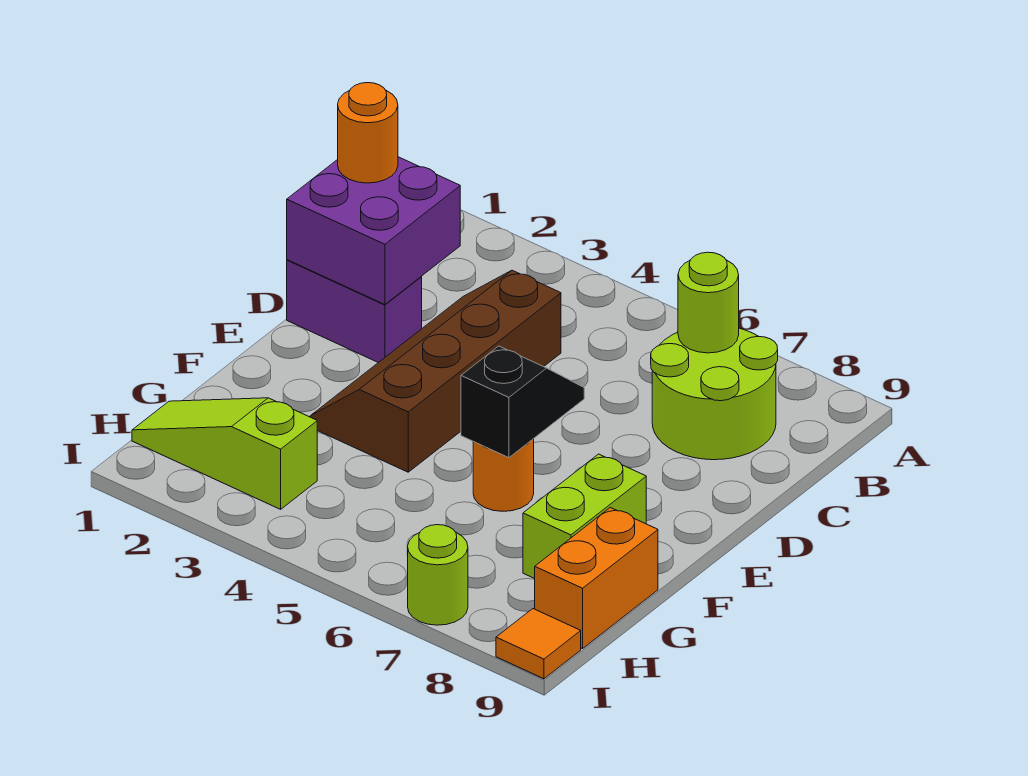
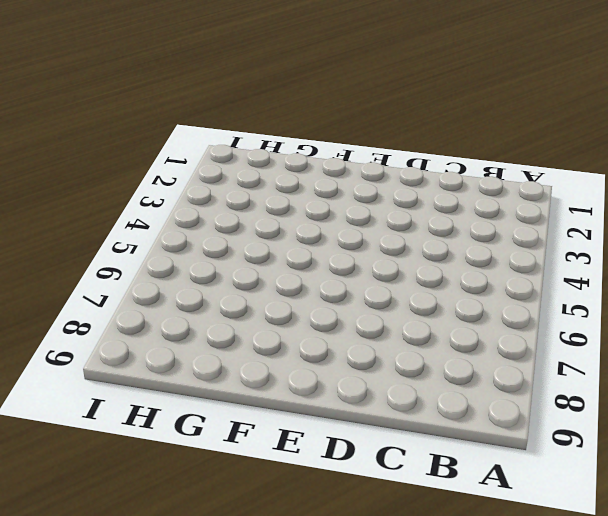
none -> lime round brick B7:C8 level 1
none -> brown slope C3:F4 level 1 top 4
none -> purple brick D1:D2 level 1

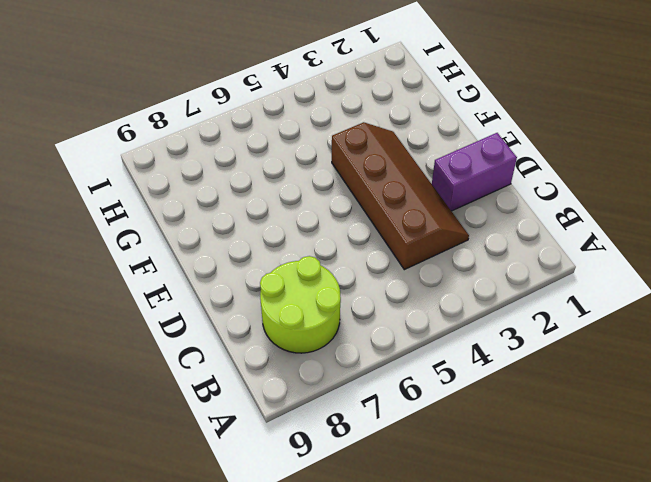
none -> orange round brick F6 level 1
none -> lime brick F8:G8 level 1
none -> orange brick G9:H9 level 1

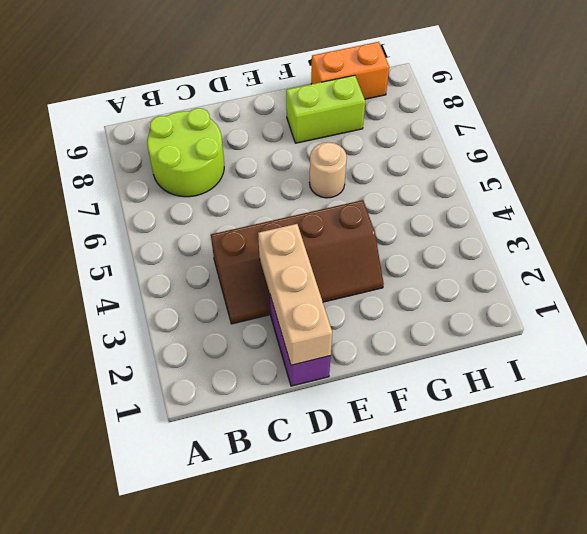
tan brick D1:D3 level 2 -> purple brick C1:D2 level 2
tan round brick F6 level 1 -> orange round brick F6 level 1
none -> lime slope H1:H3 level 1 top 3
none -> lime round brick I7 level 1
none -> orange tile I9 level 1

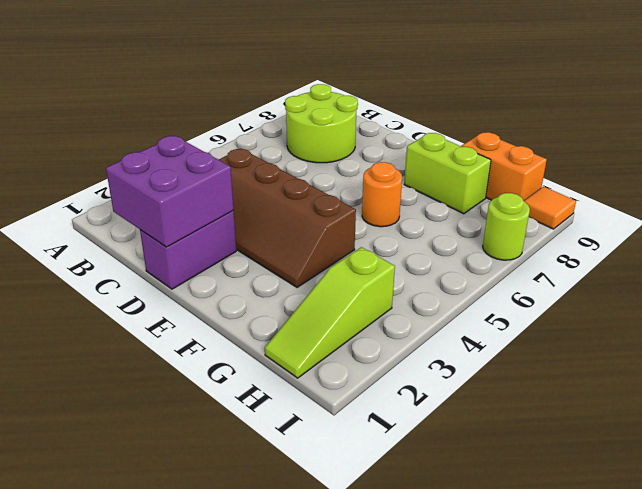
none -> lime round brick B7 level 2
none -> black slope E6:F6 level 2 top F
none -> orange round brick C1 level 3

